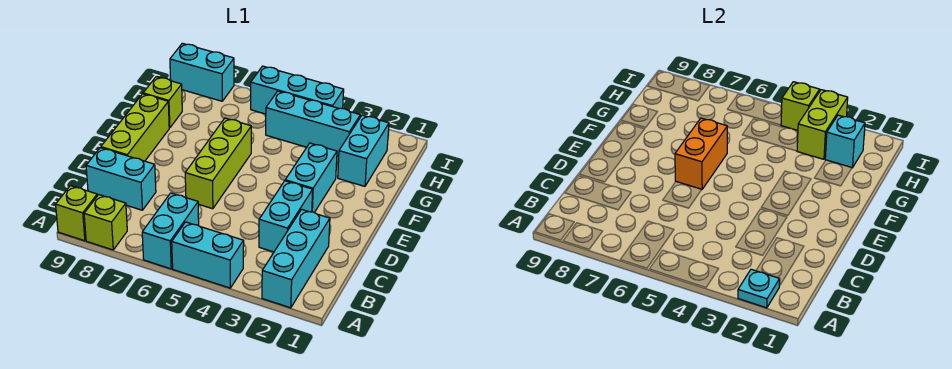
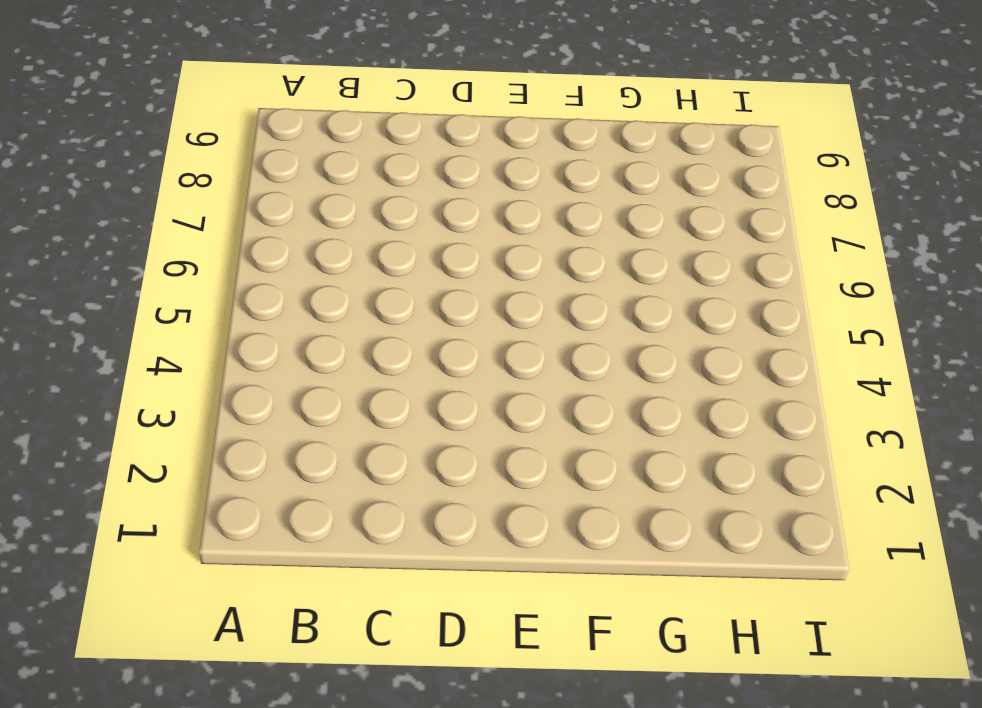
none -> cyan brick A2:C2 level 1
none -> cyan brick A4:A5 level 1
none -> cyan brick A6:B6 level 1

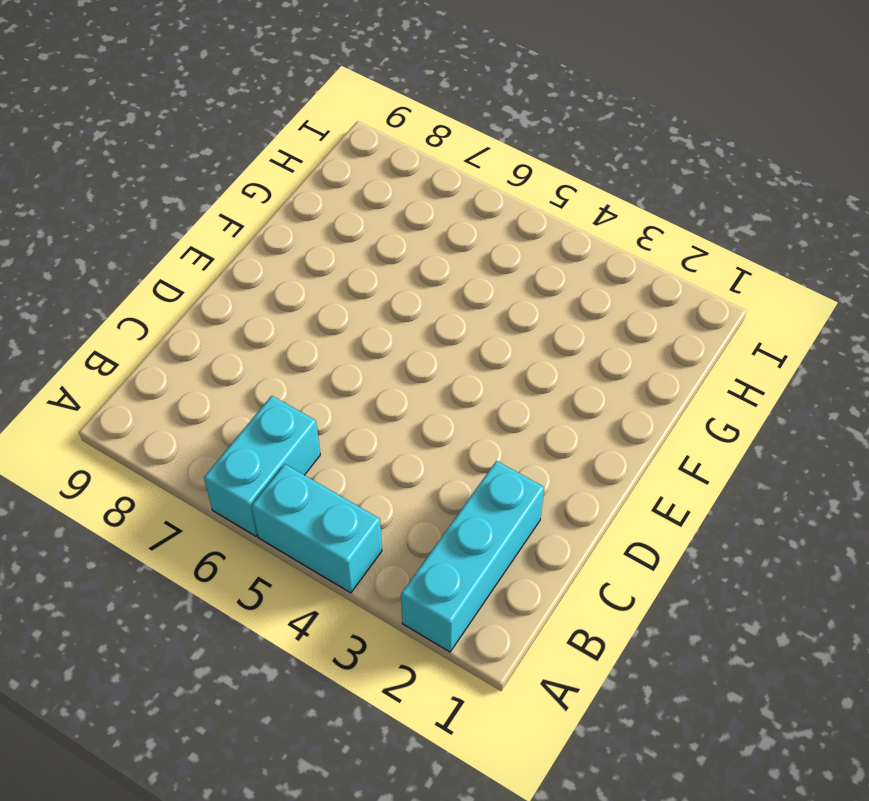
none -> lime brick A8 level 1
none -> lime brick A9 level 1
none -> cyan brick C3:D3 level 1

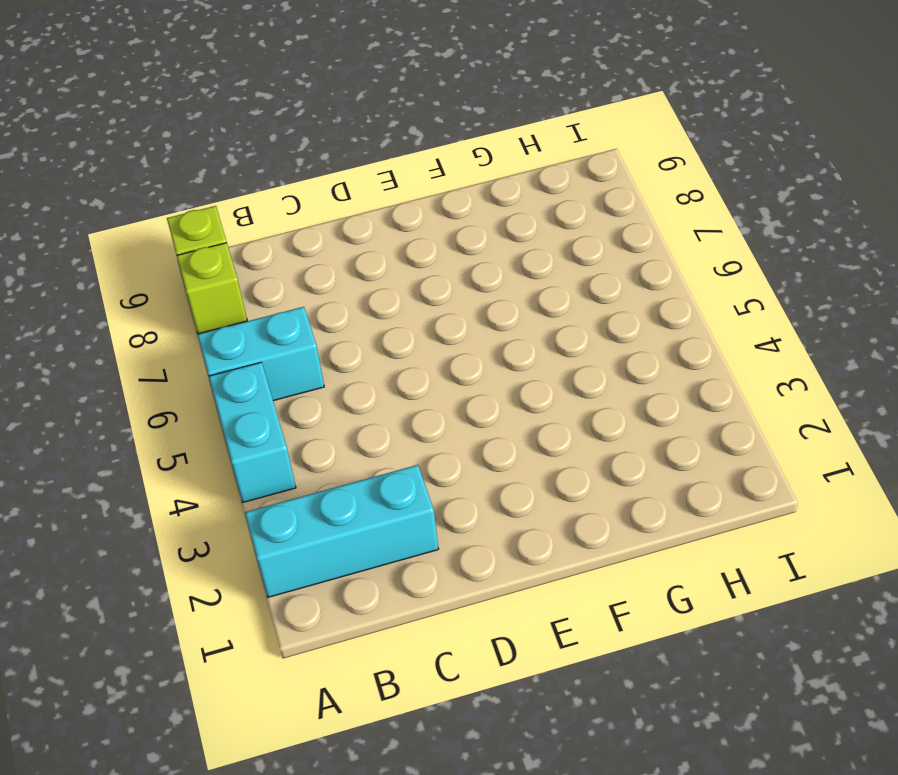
none -> cyan brick C3:D3 level 1
none -> cyan brick C8:C9 level 1
none -> lime brick D6:F6 level 1

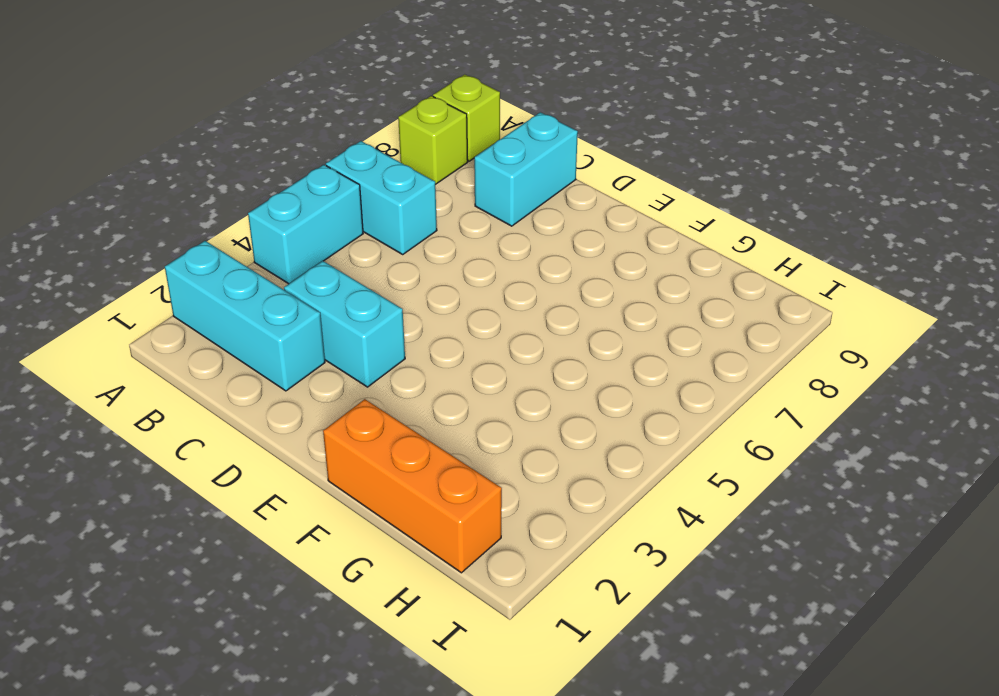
orange brick F1:H1 level 1 -> none
none -> lime brick D6:F6 level 1
none -> lime brick D9:F9 level 1
none -> cyan brick E3:F3 level 1

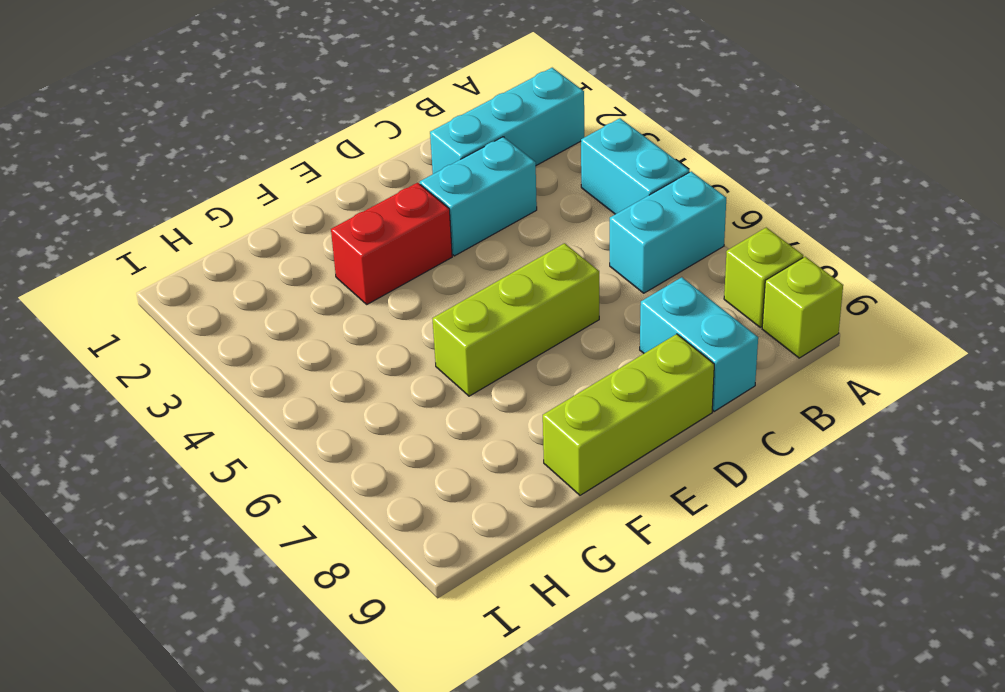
red brick E3:F3 level 1 -> cyan brick E3:F3 level 1
none -> cyan brick G2:H2 level 1
none -> lime brick G9 level 1
none -> cyan brick H3:H5 level 1

